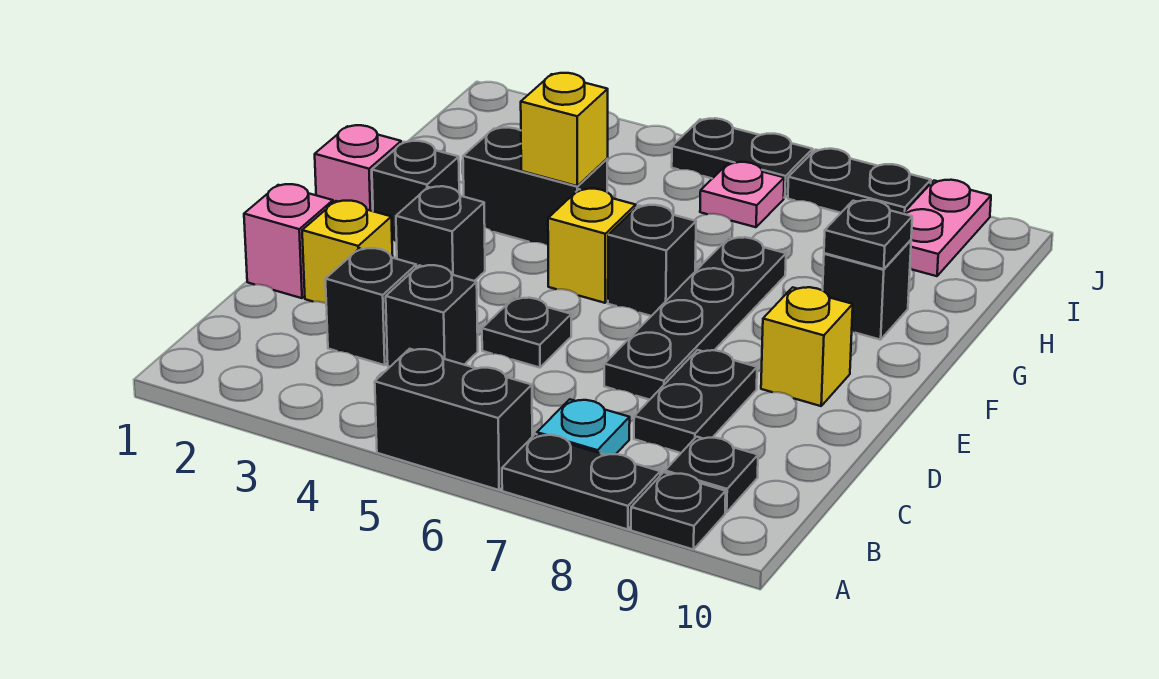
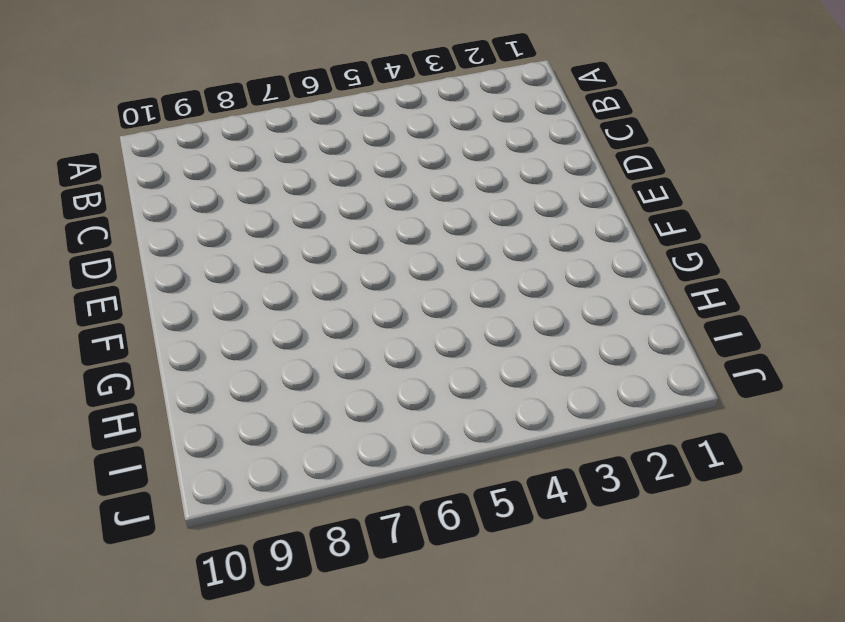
none -> black brick A5:A6 level 1
none -> black plate A7:A8 level 1
none -> black plate A9 level 1

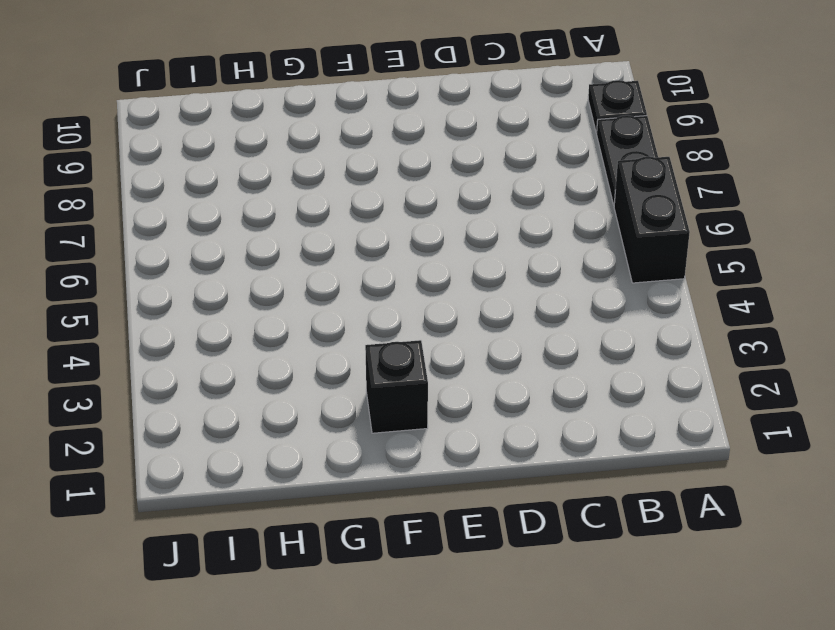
none -> cyan plate B7 level 1
none -> black plate B9 level 1
none -> black brick C3 level 1

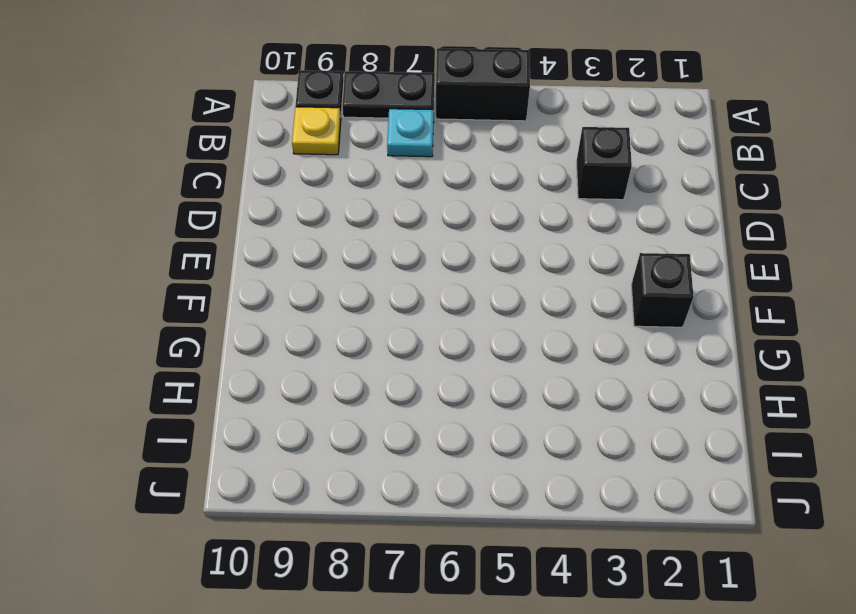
yellow plate B9 level 1 -> black plate B9 level 1
none -> black brick C4 level 1
none -> black plate C8:D8 level 1
none -> pink brick D1 level 1

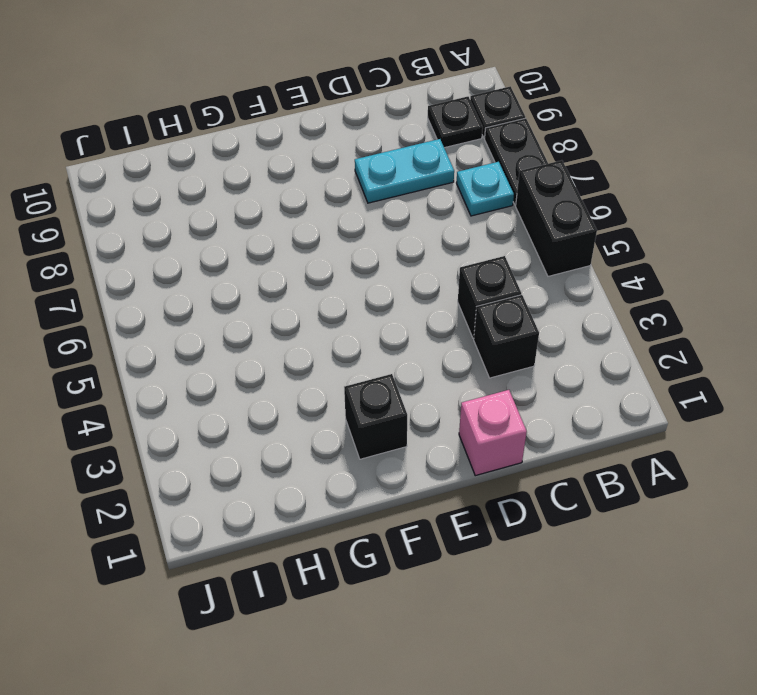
cyan plate C8:D8 level 1 -> black plate C8:D8 level 1
none -> yellow brick D2 level 1
none -> black plate D5 level 1
none -> black plate D7:G7 level 1

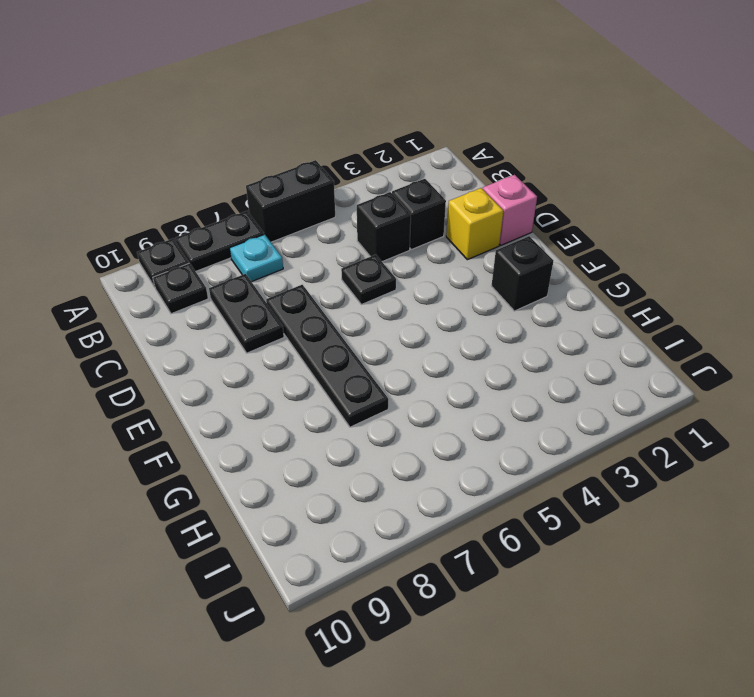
none -> black brick E3 level 1
none -> yellow brick E9 level 1
none -> pink brick F1 level 1

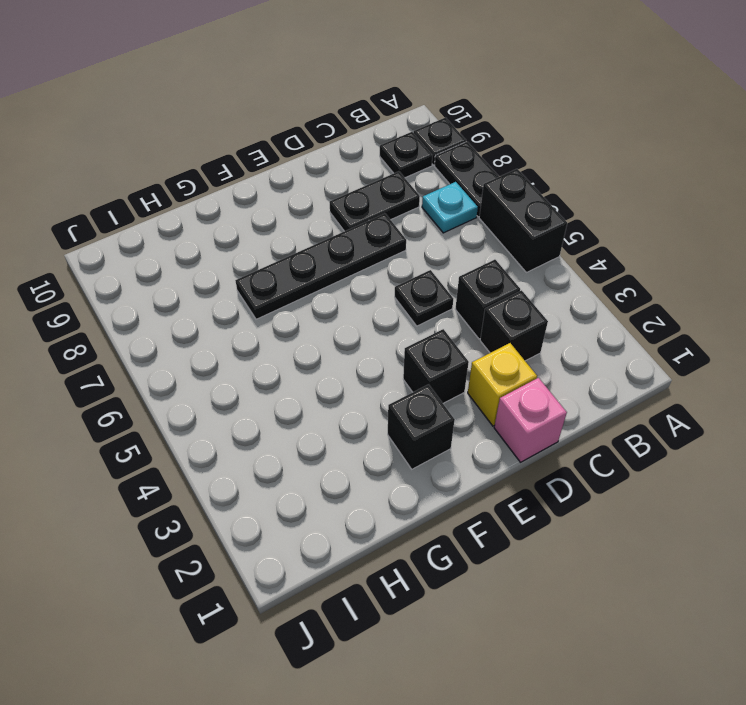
none -> yellow brick E9 level 1
none -> pink brick F1 level 1
none -> yellow brick F5 level 1

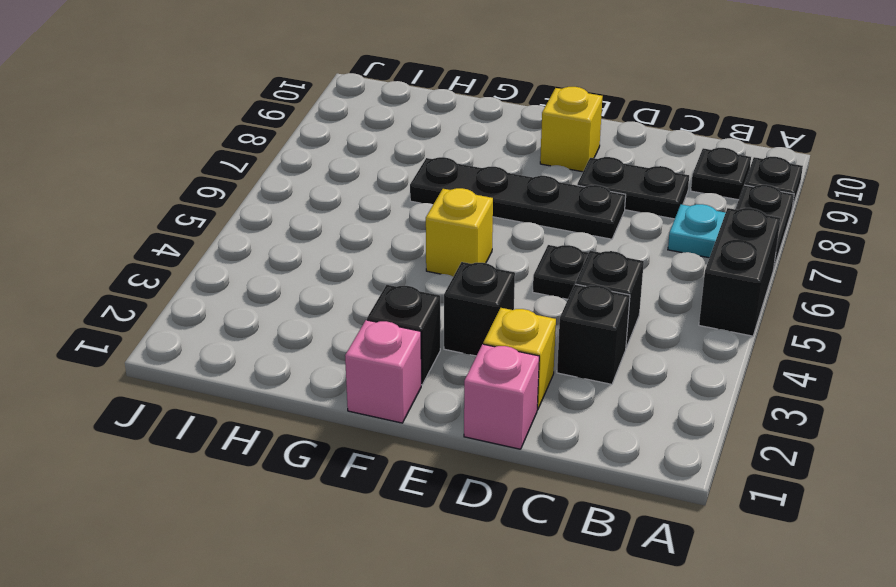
none -> black brick F6 level 1
none -> black brick G3:G4 level 1
none -> black brick G9 level 1

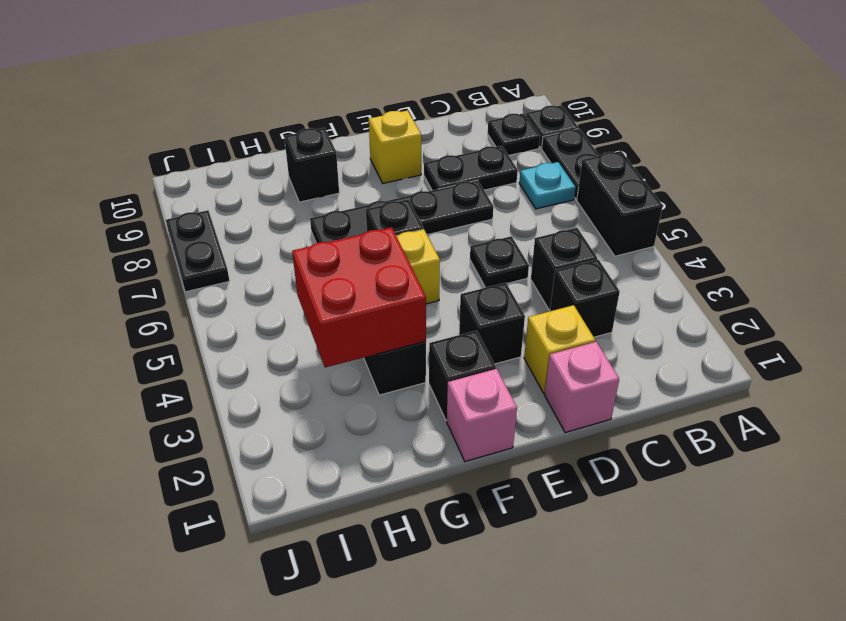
red brick G3:H4 level 2 -> yellow brick G4 level 2
none -> pink plate I6 level 1
none -> pink plate I9:J9 level 1
none -> black plate J5:J6 level 1

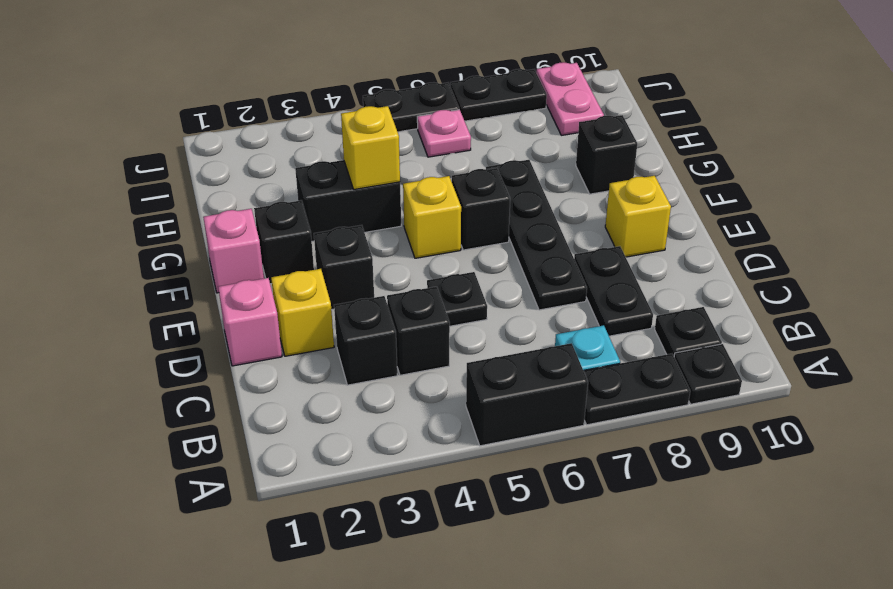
none -> black plate G9 level 2

